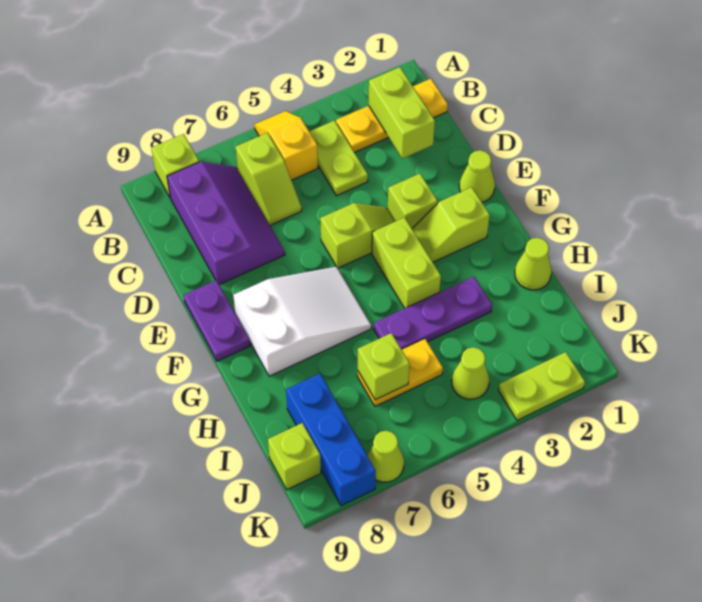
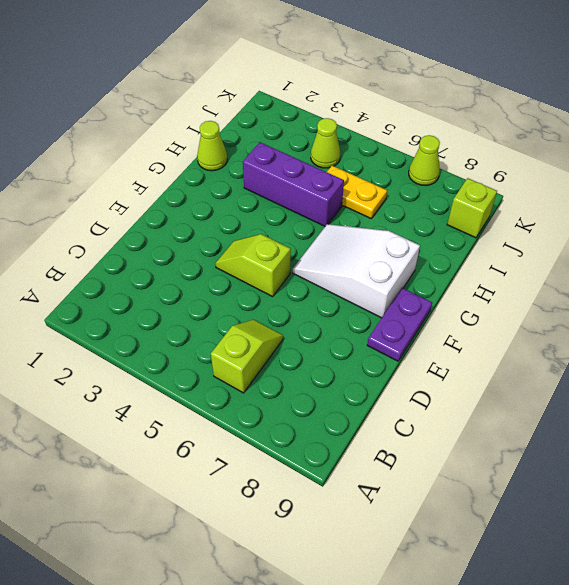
purple brick H3:H5 level 1 -> purple plate H3:H5 level 1
none -> yellow slope A5:B5 level 1 top B
none -> lime brick A8 level 1
none -> yellow plate B1:B3 level 1

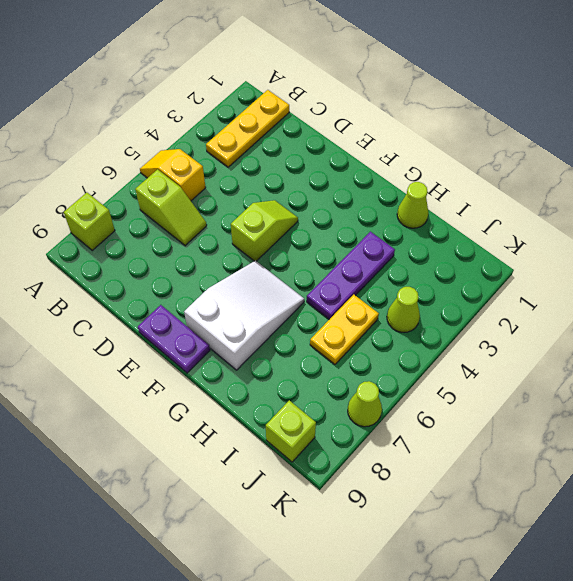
none -> lime plate B4:C4 level 1
none -> purple slope B7:D8 level 1 top 8
none -> lime cone E1 level 1

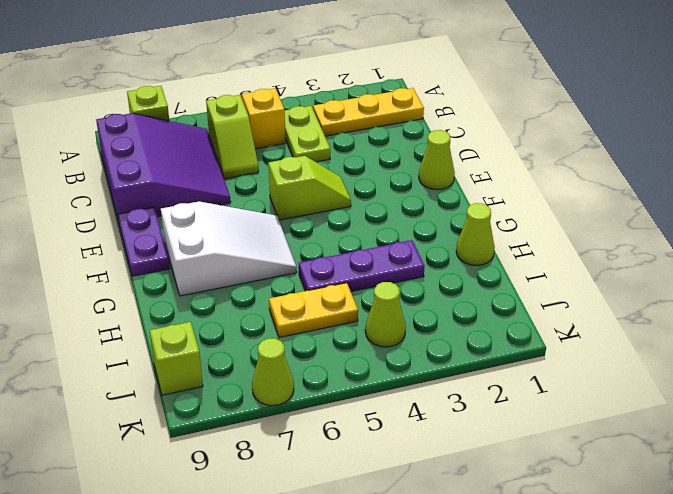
purple slope B7:D9 level 1 top 9 -> purple slope B7:D8 level 1 top 8
none -> lime brick E3 level 1
none -> lime slope F2:F3 level 1 top 2
none -> lime brick F4:G4 level 1

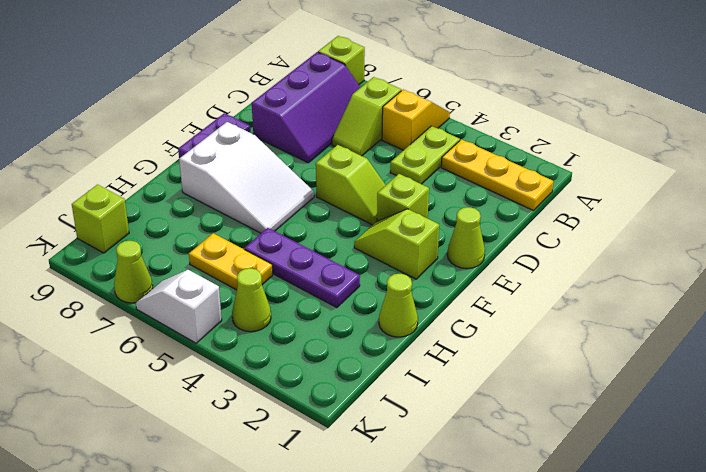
white slope K5:K6 level 1 top 5 -> none
none -> lime brick F4:G4 level 1
none -> blue brick I8:K8 level 1
none -> lime plate K2:K3 level 1

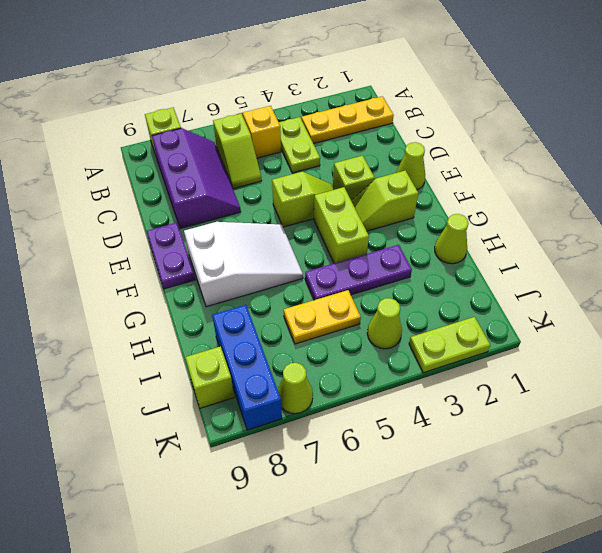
none -> lime brick B2:C2 level 2
none -> lime brick I6 level 2

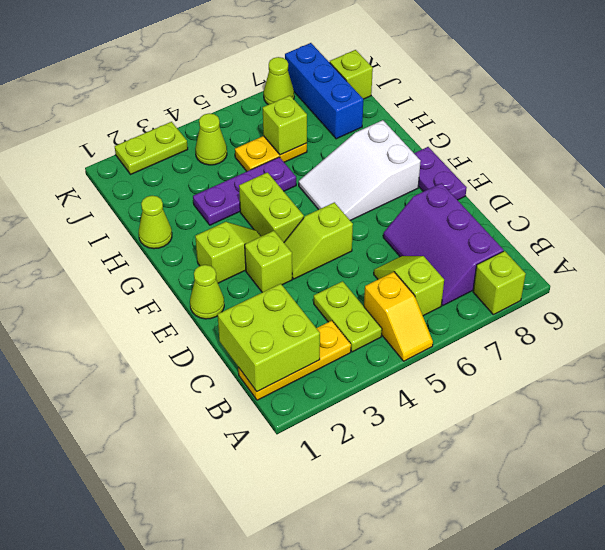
lime brick B1:C2 level 2 -> lime brick B2:C2 level 2

